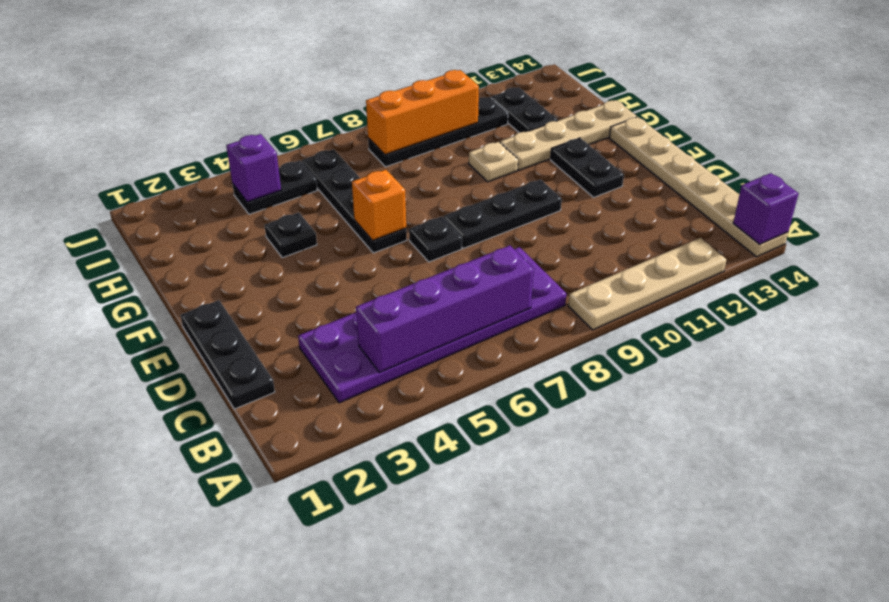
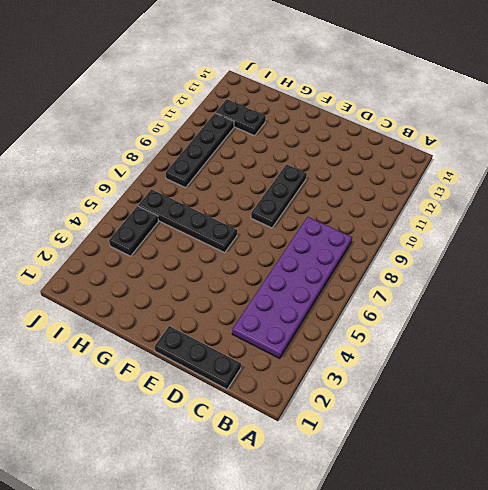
none -> tan plate A9:A12 level 1
none -> tan plate A14:F14 level 1
none -> black plate E7 level 1

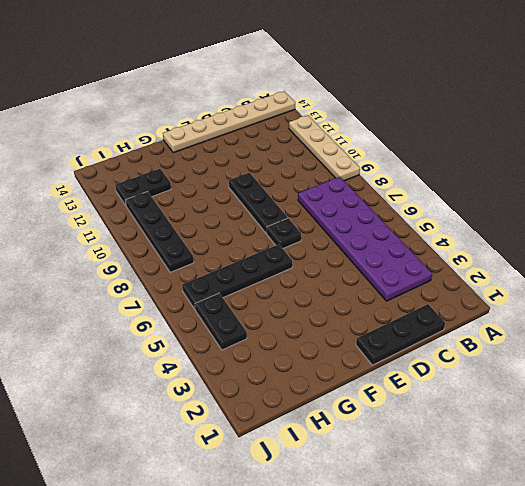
none -> black plate E12:F12 level 1
none -> black plate G4 level 1
none -> tan plate G10 level 1

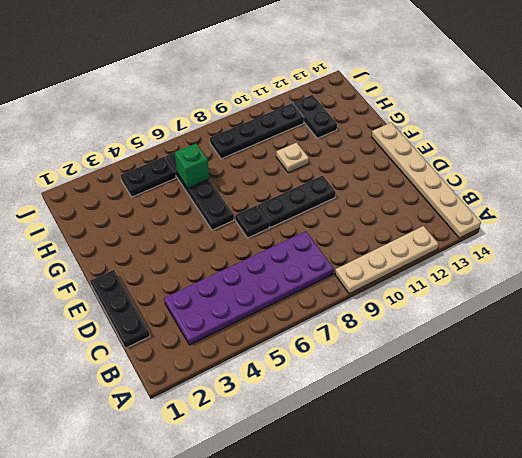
green brick H6 level 2 -> none
none -> black plate E12:F12 level 1
none -> black plate G4 level 1
none -> tan plate G11:G14 level 1

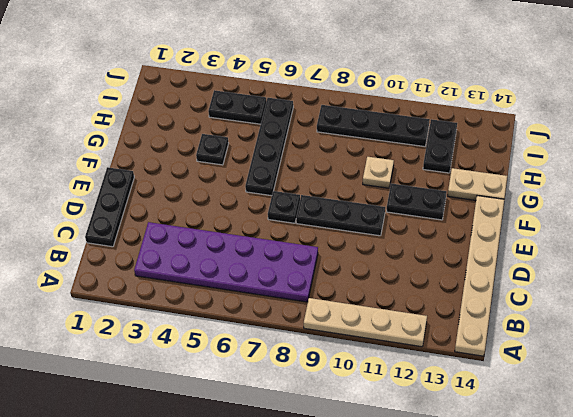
black plate F11:F12 level 1 -> black plate E12:F12 level 1
tan plate G13:G14 level 1 -> tan plate G11:G14 level 1
none -> purple brick A14 level 2
none -> purple brick B4:B7 level 2
none -> orange brick F6 level 2

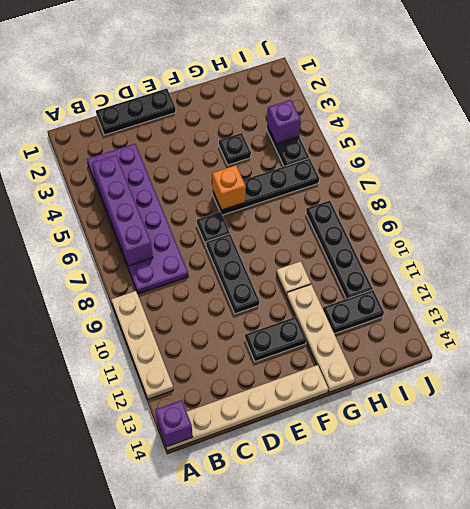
none -> orange brick I8:I10 level 2

